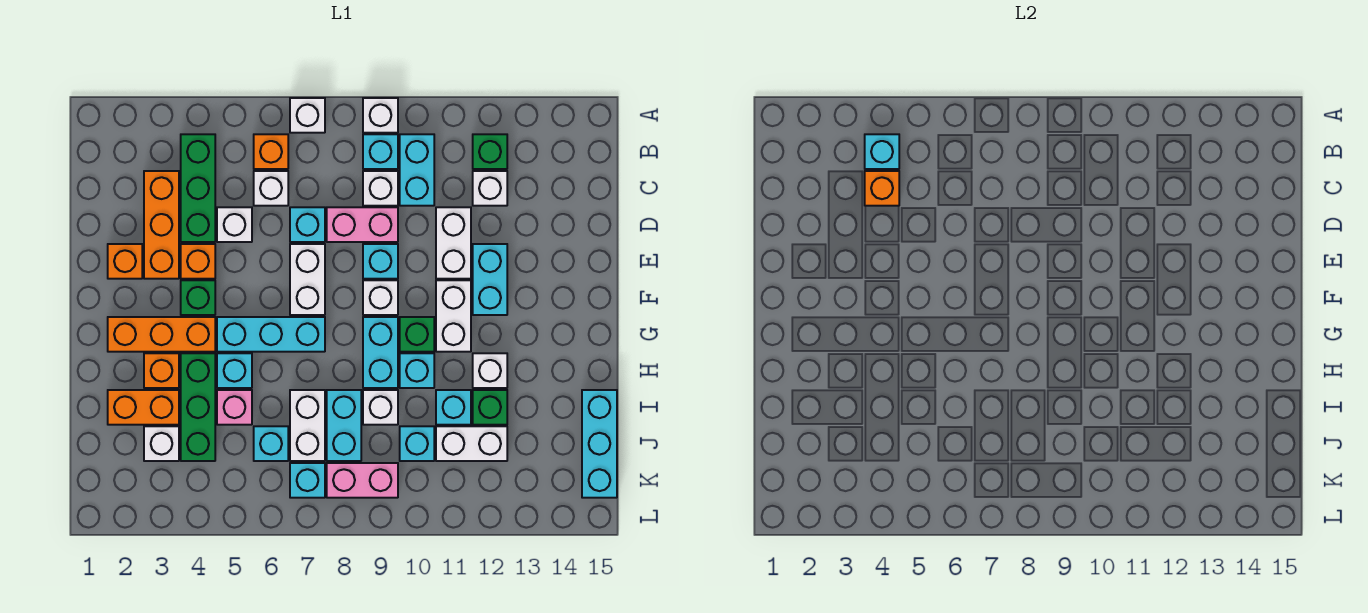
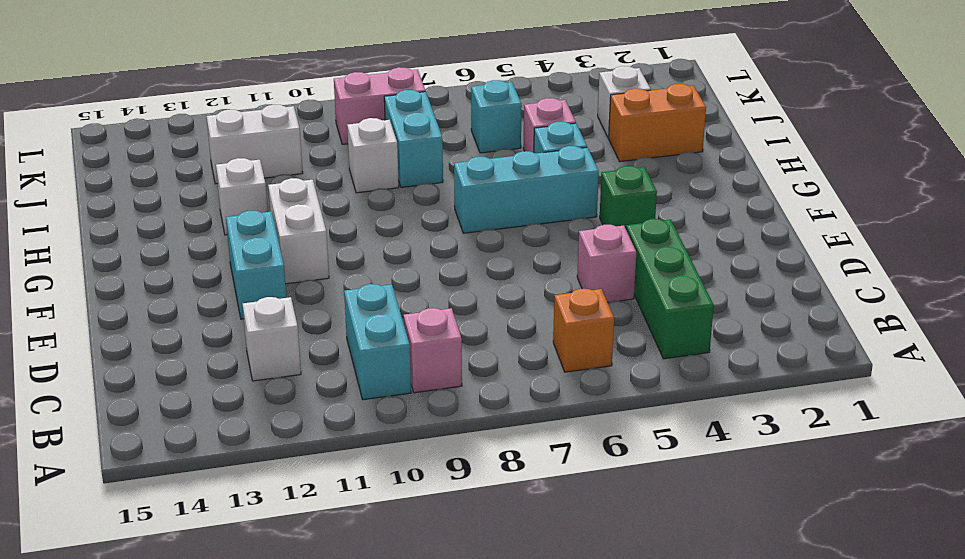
pink brick B9 level 1 -> cyan brick B9 level 1
pink brick D5 level 1 -> white brick D5 level 1
none -> white brick A7 level 1
none -> white brick A9 level 1
none -> green brick B12 level 1
none -> orange brick C3:E3 level 1

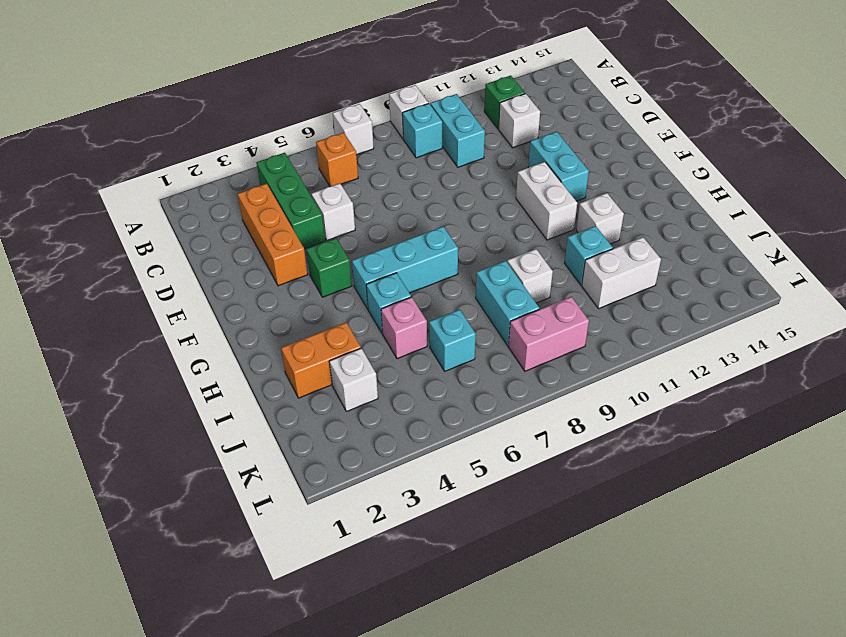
none -> white brick C6 level 1
none -> white brick C9 level 1
none -> cyan brick D7 level 1
none -> pink brick D8:D9 level 1

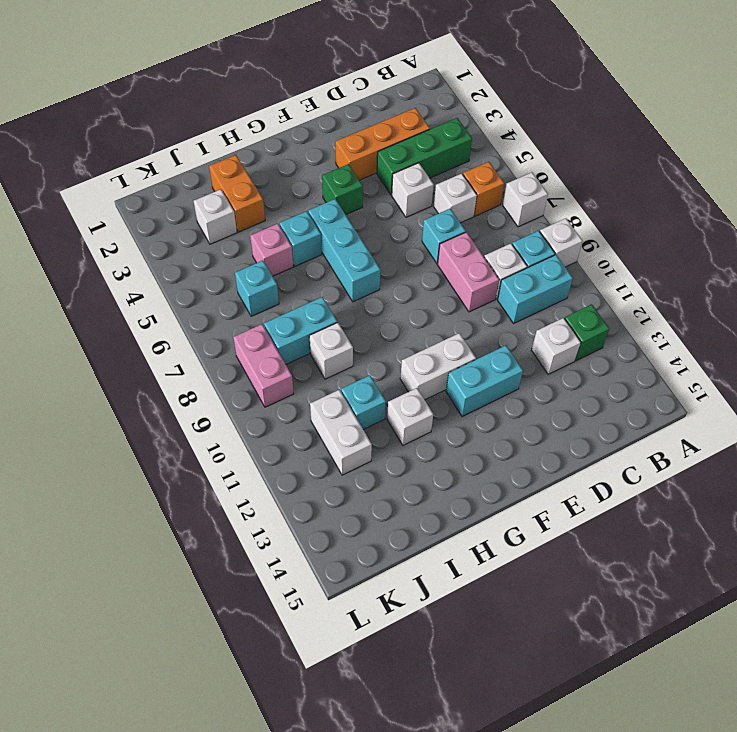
none -> white brick D11:E11 level 1
none -> orange brick E2 level 1
none -> orange brick E4 level 1
none -> white brick E7:F7 level 1

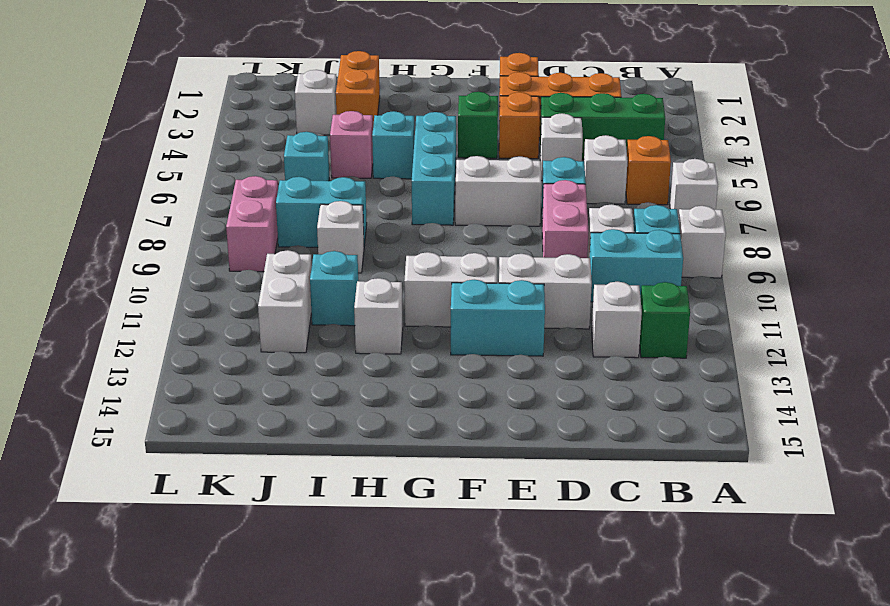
none -> cyan brick E9 level 1
none -> white brick F9 level 1
none -> orange brick G2:G4 level 1
none -> cyan brick G9:H9 level 1

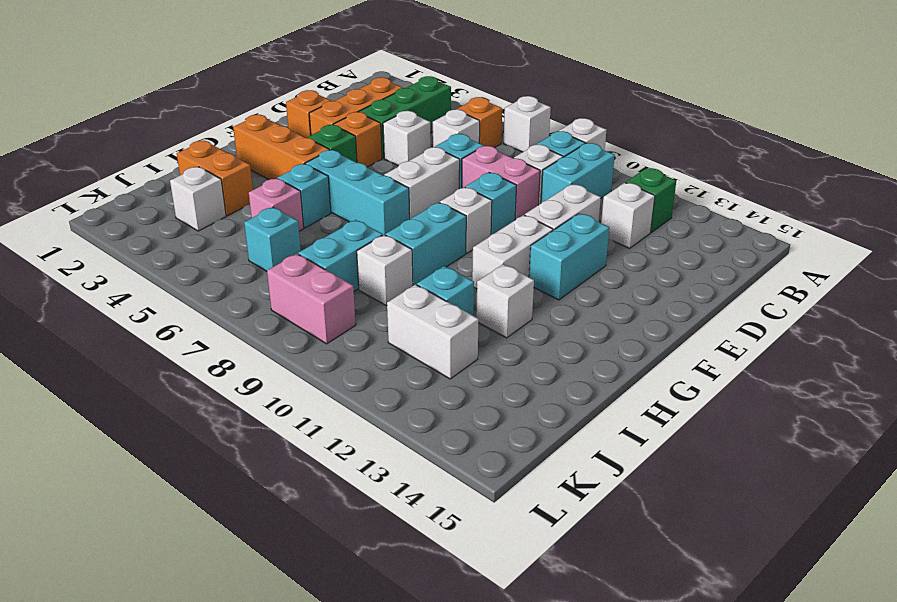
none -> green brick G10 level 1
none -> orange brick H3 level 1
none -> green brick H4:J4 level 1
none -> cyan brick H10 level 1

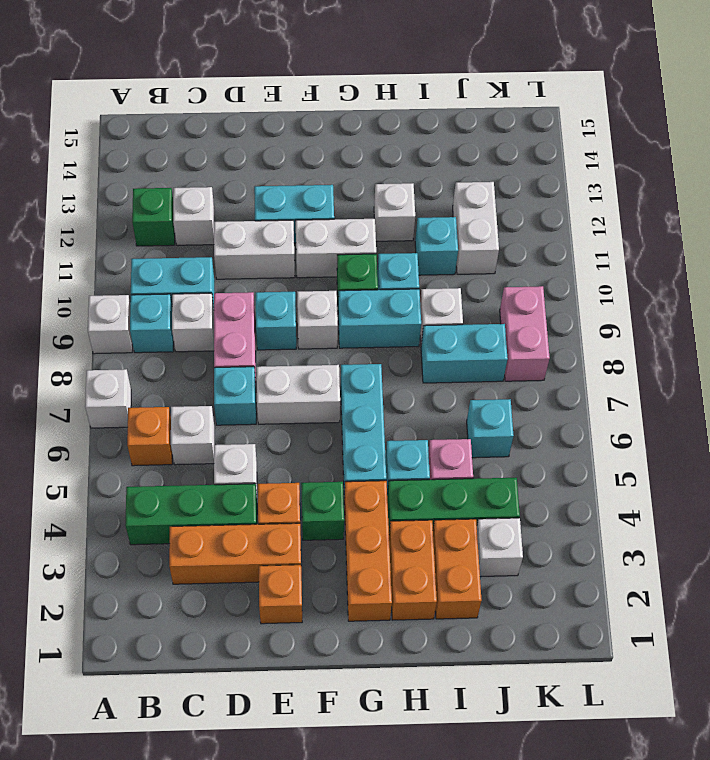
orange brick H2:H3 level 1 -> orange brick H3 level 1
none -> white brick I7:J7 level 1
none -> green brick I12 level 1
none -> cyan brick I15:K15 level 1
none -> cyan brick J10 level 1

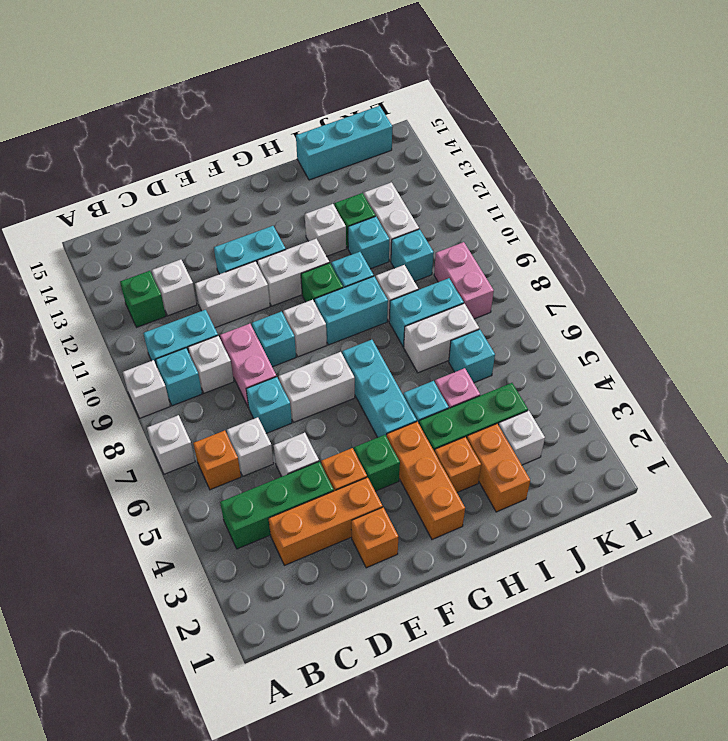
none -> cyan brick K7 level 1
none -> cyan brick B4 level 2
none -> orange brick C4 level 2

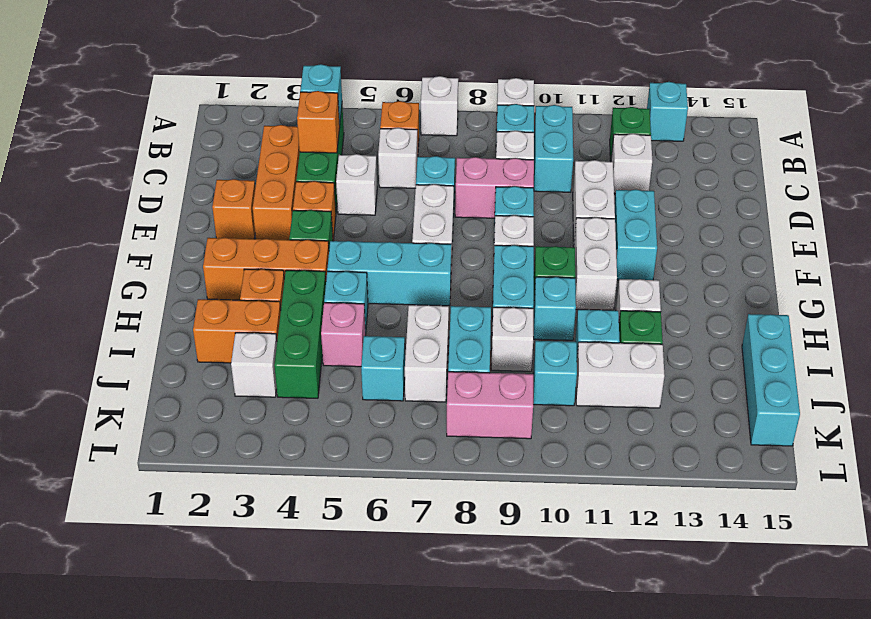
cyan brick A13 level 1 -> cyan brick K7 level 1

